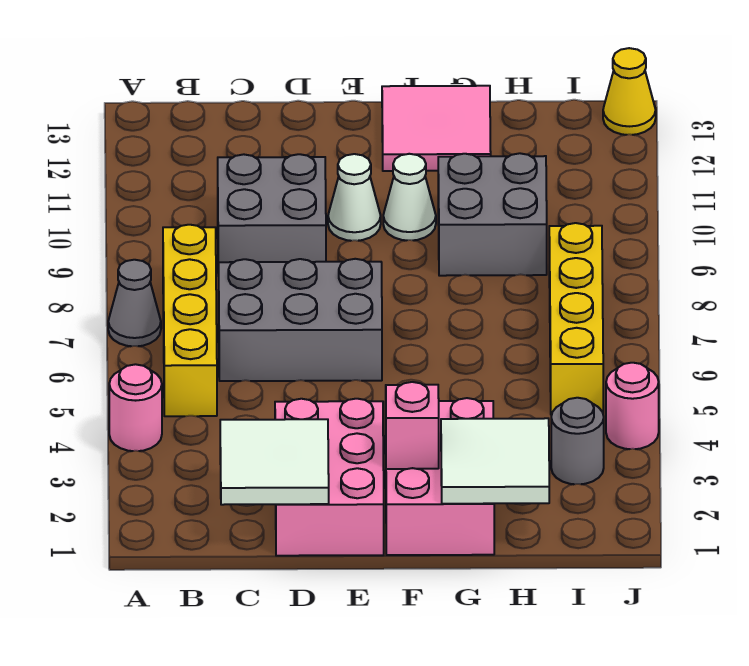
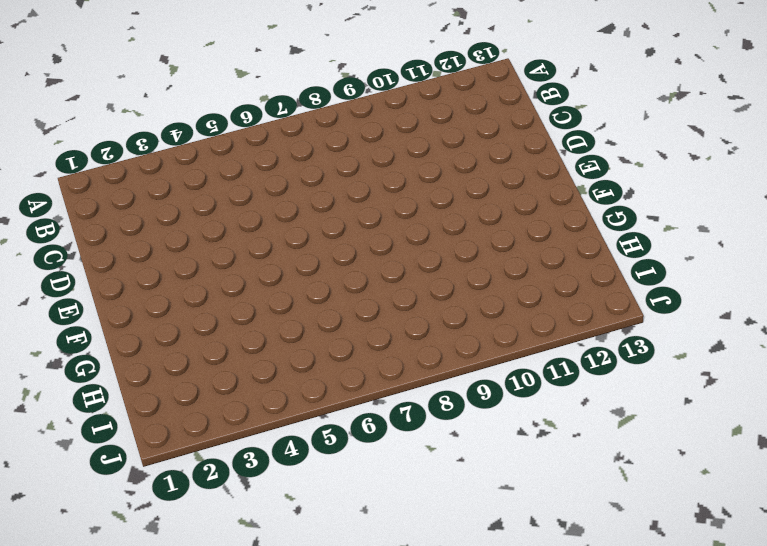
none -> pink round brick A4 level 1
none -> grey cone A7 level 1
none -> yellow brick B5:B8 level 1

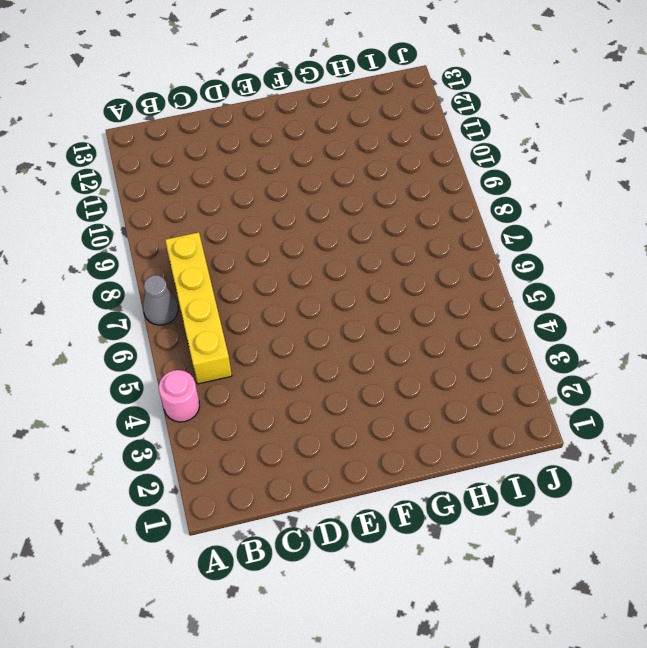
none -> grey brick C6:E7 level 1
none -> grey brick C9:D10 level 1
none -> pink brick D1:E3 level 1

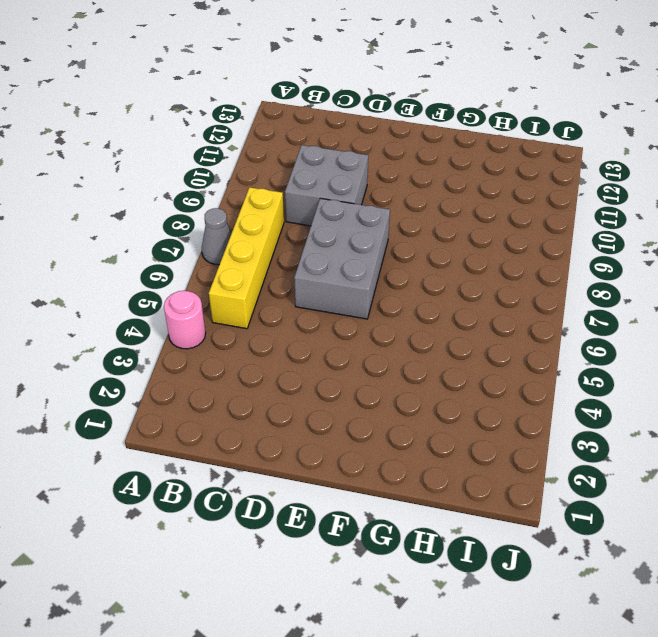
grey brick D6:E8 level 1 -> grey brick C6:E7 level 1
none -> pink brick D1:E3 level 1
none -> white cone E10 level 1
none -> pink brick F1:G3 level 1

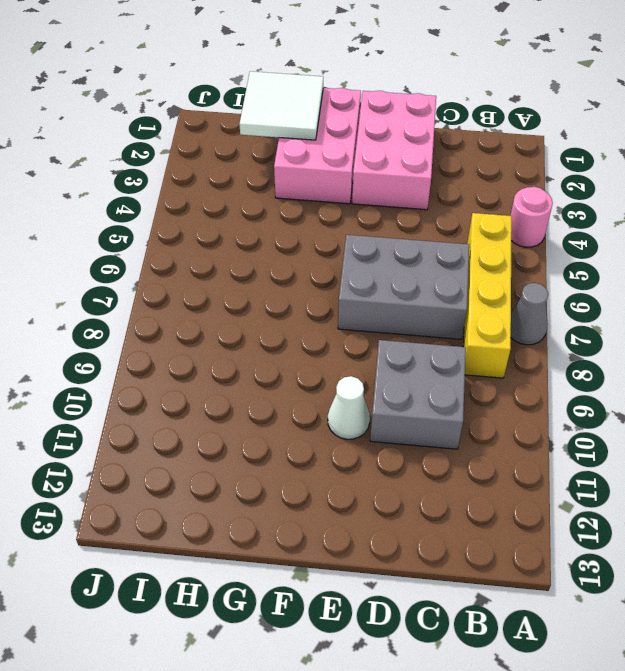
none -> white cone F10 level 1
none -> pink tile F12:G13 level 1
none -> grey brick G9:H10 level 1

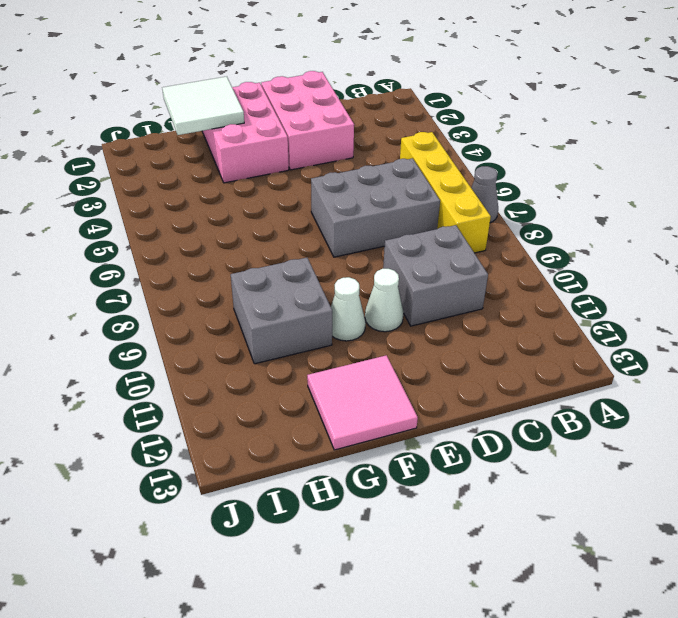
none -> pink round brick A4 level 1
none -> grey round brick I3 level 1
none -> yellow brick I5:I8 level 1

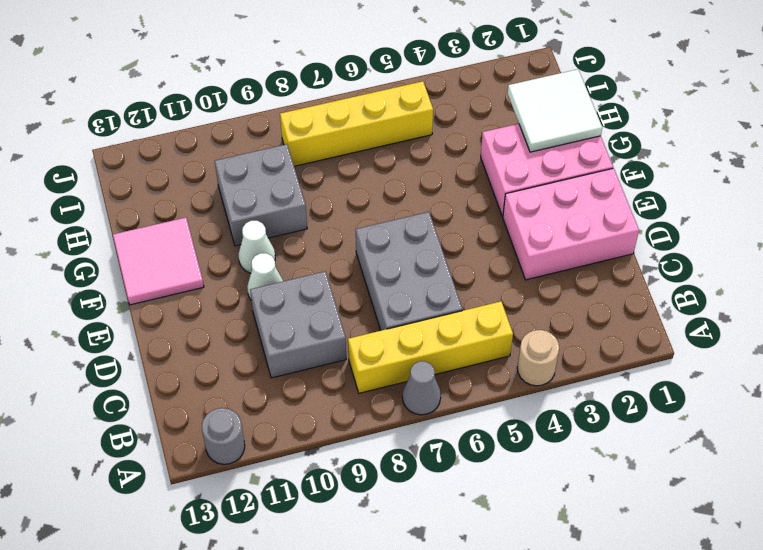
tan round brick A4 level 1 -> pink round brick A4 level 1
grey round brick A12 level 1 -> grey round brick I3 level 1
none -> pink round brick J4 level 1
none -> yellow cone J13 level 1
none -> white tile C1:D2 level 2

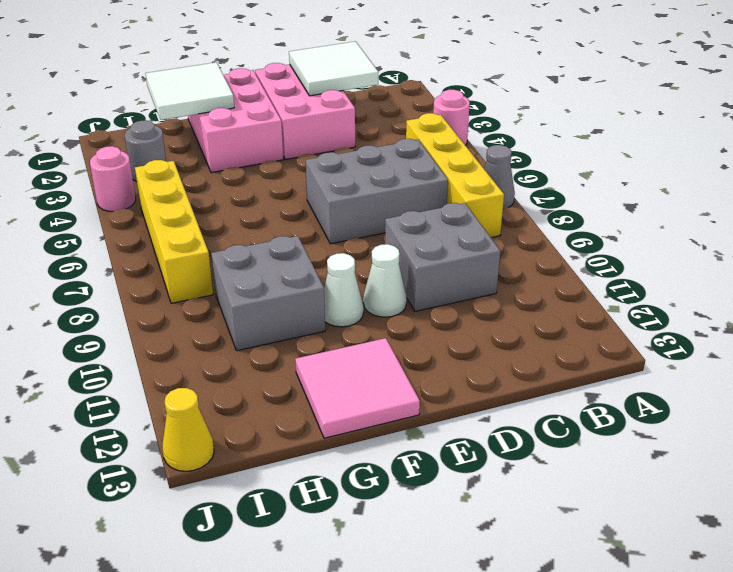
none -> pink brick F2 level 2

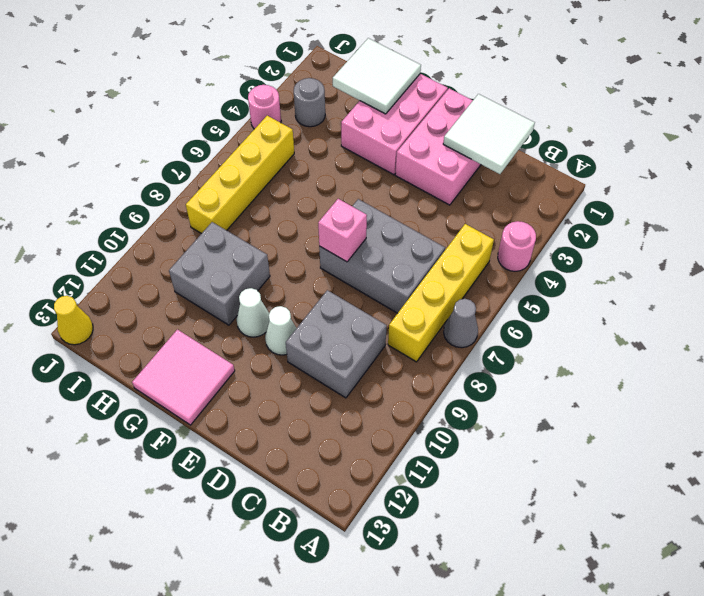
pink brick E7 level 2 -> pink brick F2 level 2

